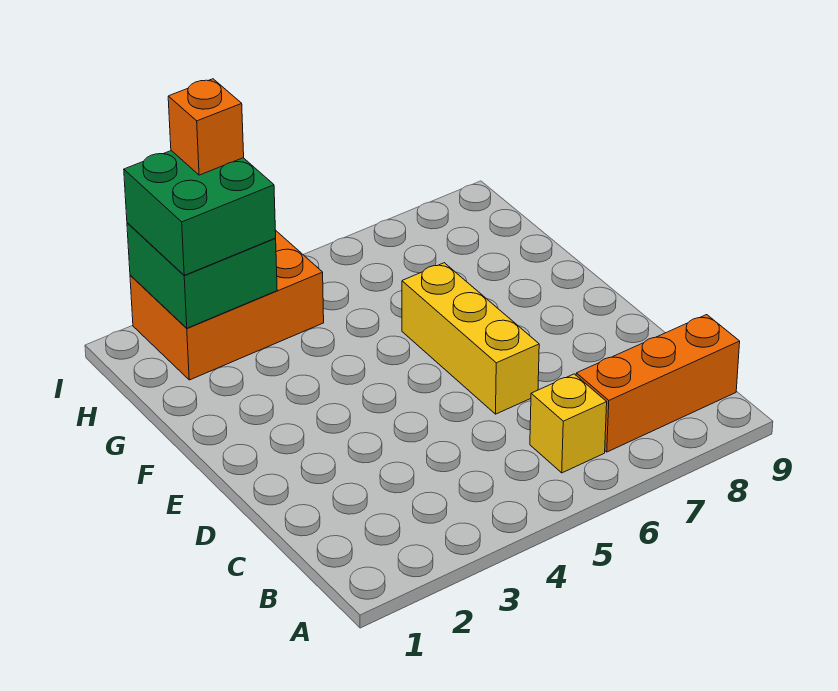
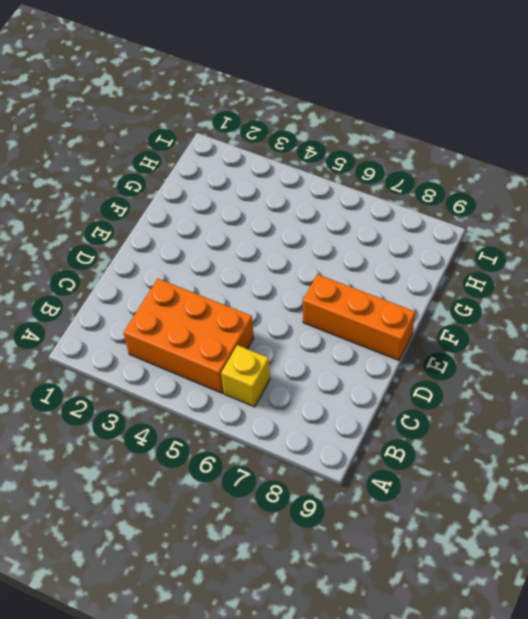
orange brick B3:C5 level 1 -> orange brick H2:I4 level 1
orange brick E7:E9 level 1 -> orange brick B7:B9 level 1
none -> yellow brick D6:F6 level 1
none -> green brick H2:I3 level 2

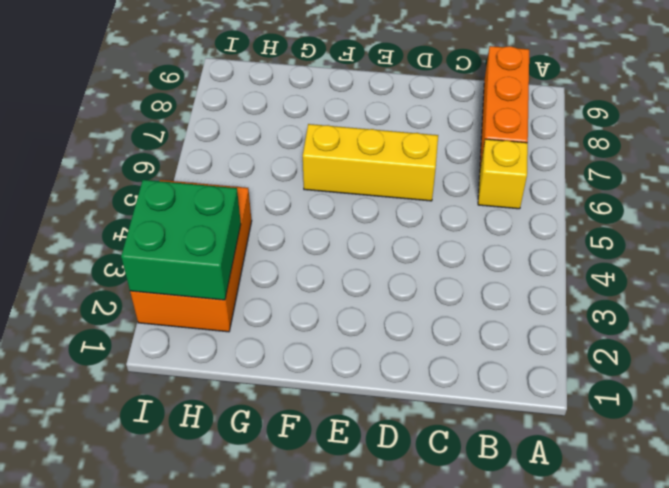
none -> green brick H2:I3 level 3
none -> orange brick I3 level 4

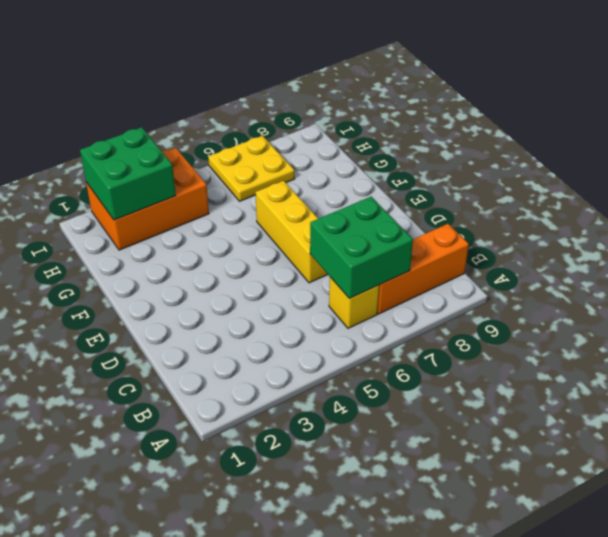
green brick B6:C7 level 2 -> green brick H2:I3 level 3
yellow plate H6:I7 level 1 -> none
none -> orange brick I3 level 4

